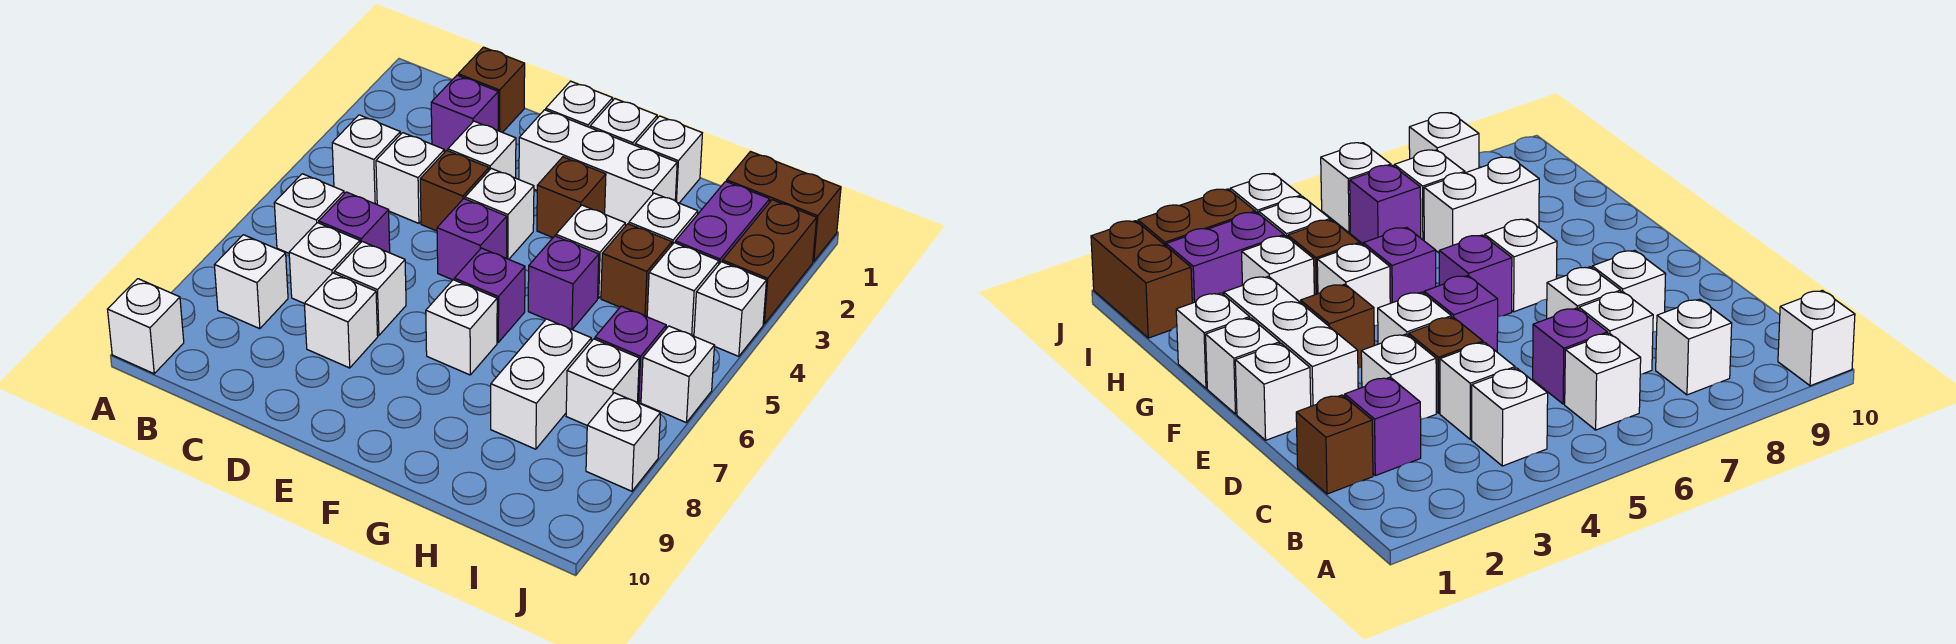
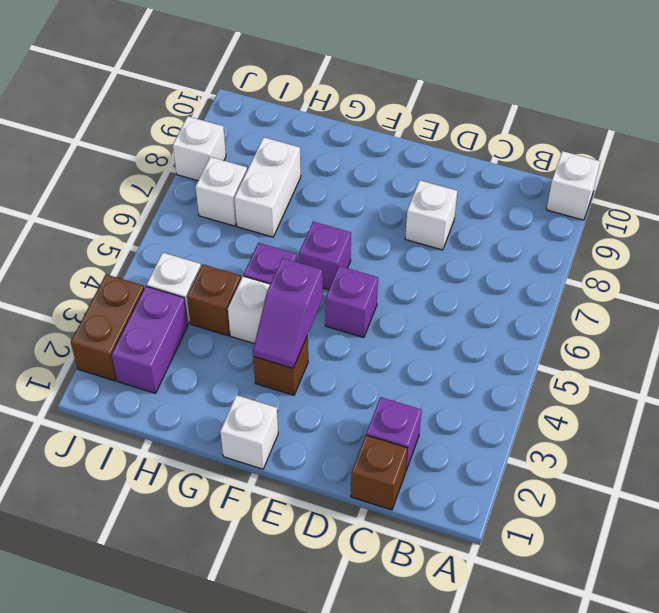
purple slope F3:F4 level 2 top 4 -> none
none -> white brick B4 level 1
none -> white brick B6 level 1
none -> white brick B8 level 1
none -> white brick C4 level 1

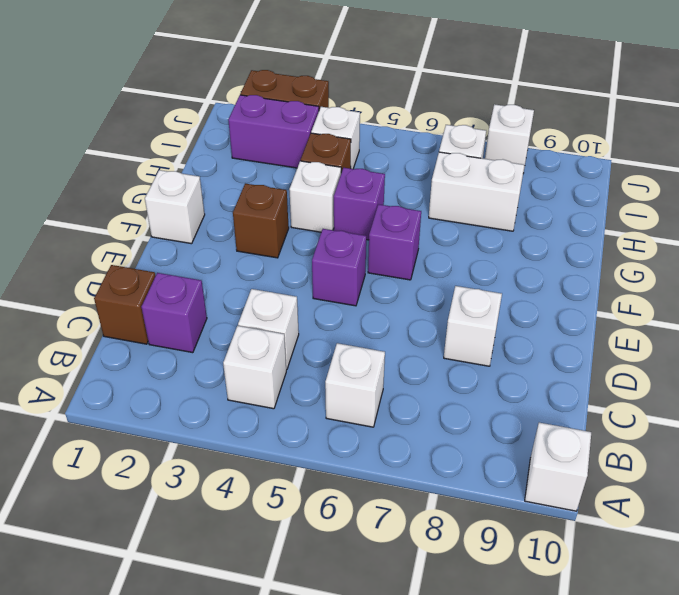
none -> white brick B8 level 1
none -> purple brick C6 level 1
none -> white brick C7 level 1
none -> white brick D3 level 1

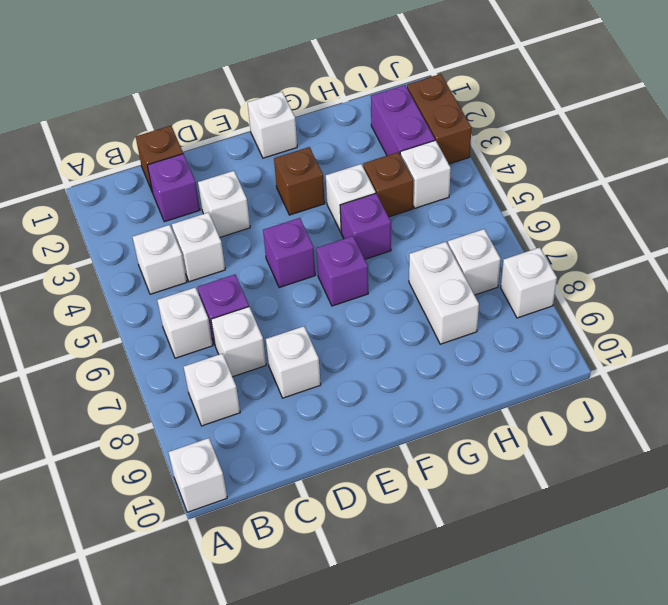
none -> brown brick D4 level 1
none -> white brick D7 level 1
none -> white brick E1 level 1
none -> white brick E2:G2 level 1

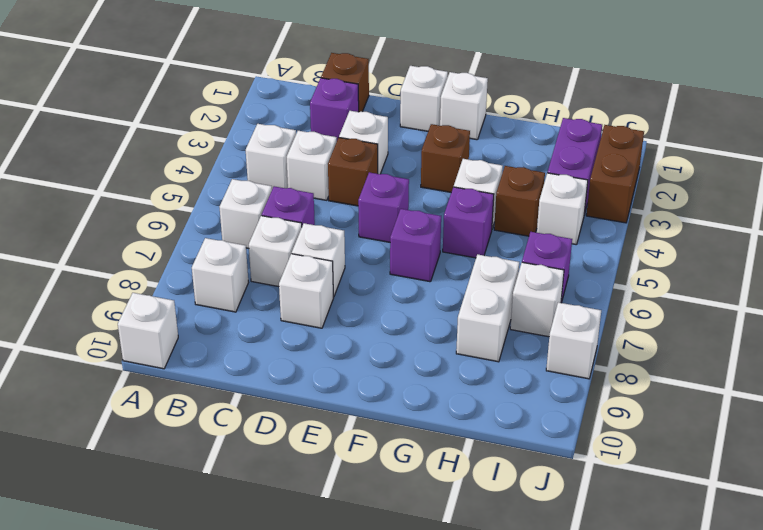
none -> white brick E2:G2 level 1
none -> white brick E4 level 1
none -> white brick F7 level 1
none -> white brick G1 level 1

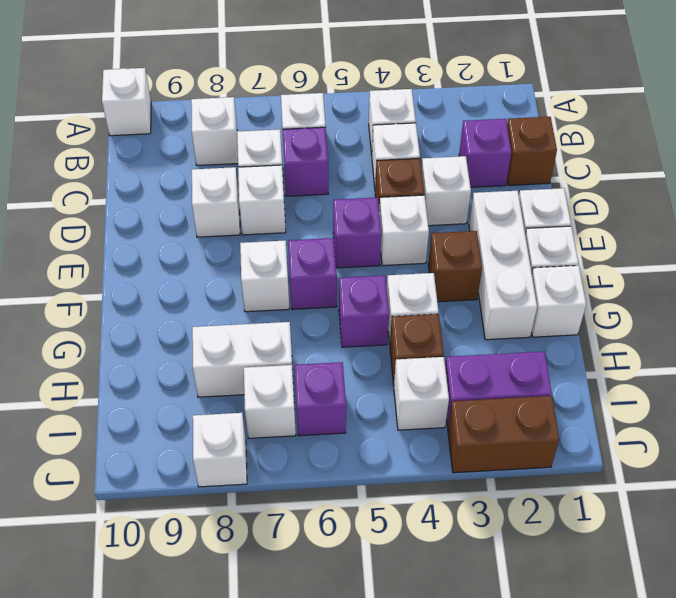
none -> white brick H3 level 1
none -> brown brick I1:J1 level 1
none -> white brick J4 level 1
none -> white brick J6 level 1

